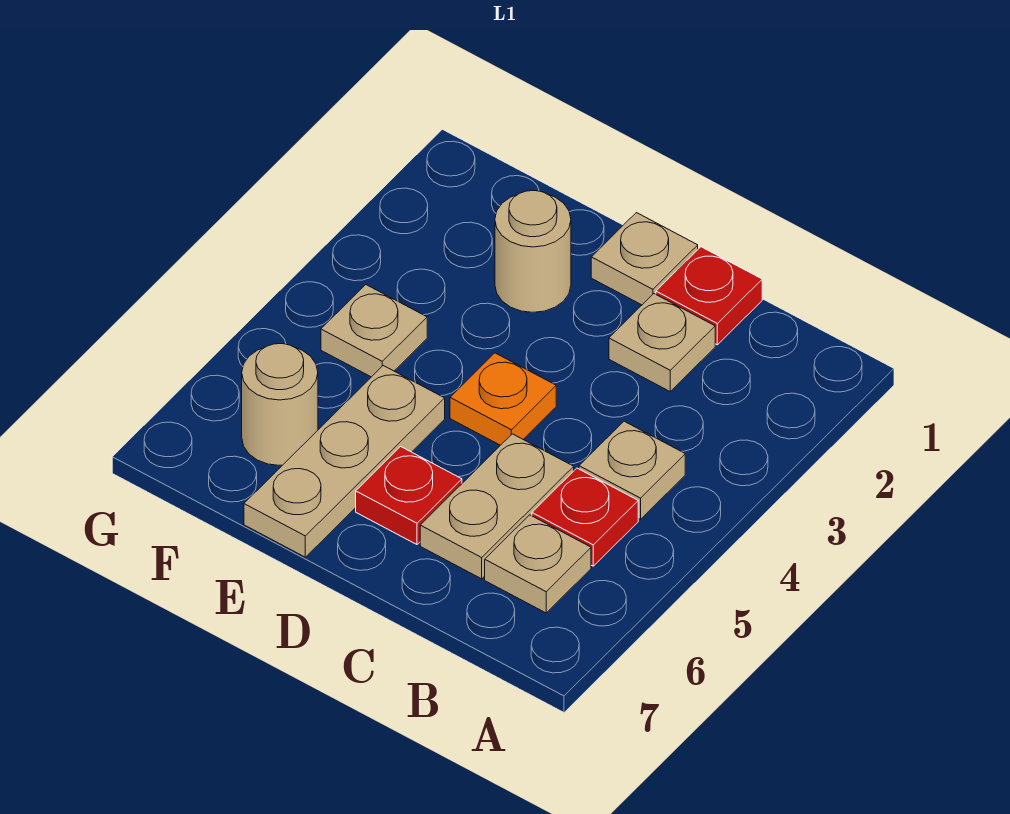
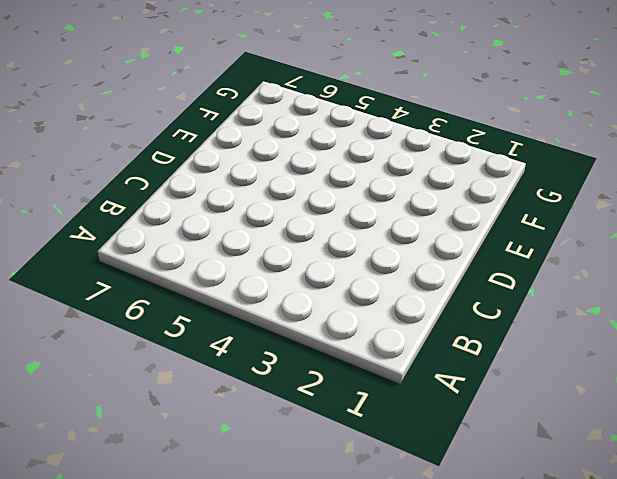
none -> tan plate B4 level 1
none -> red plate B5 level 1
none -> tan plate B6 level 1

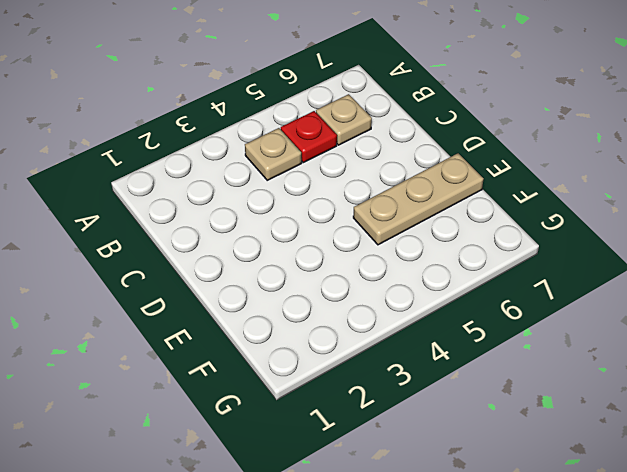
none -> red plate C1 level 1
none -> tan plate C2 level 1
none -> tan plate C5:C6 level 1

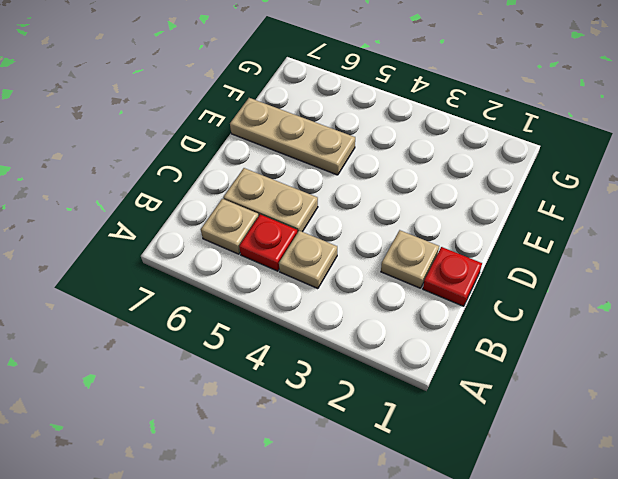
none -> tan plate D1 level 1
none -> orange plate D4 level 1
none -> red plate D6 level 1

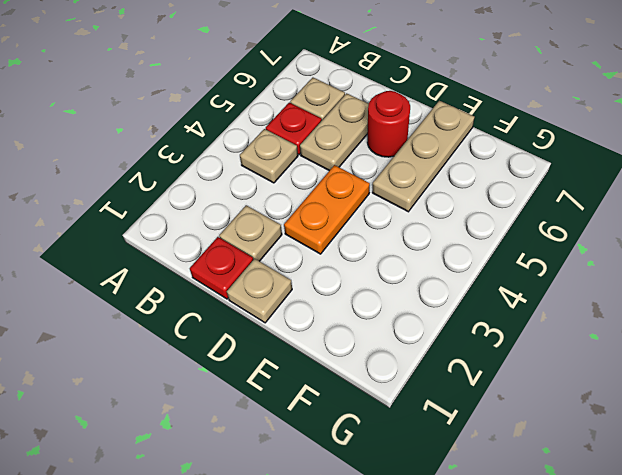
orange plate D3:D4 level 1 -> orange plate D4 level 1
red round brick D6 level 1 -> red plate D6 level 1
none -> tan round brick E2 level 1
none -> tan plate F4 level 1
none -> tan round brick F6 level 1

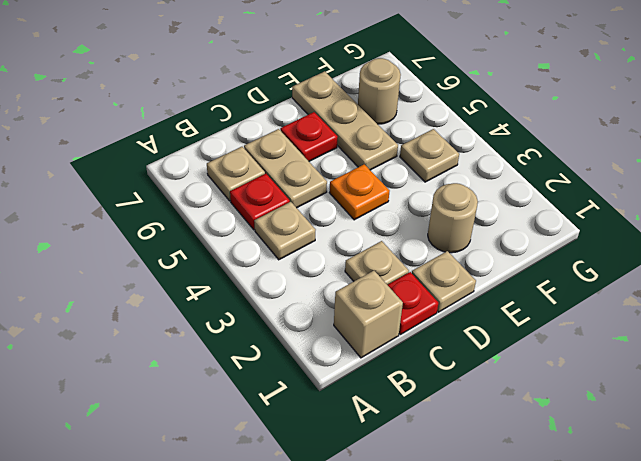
tan brick B1 level 1 -> none

